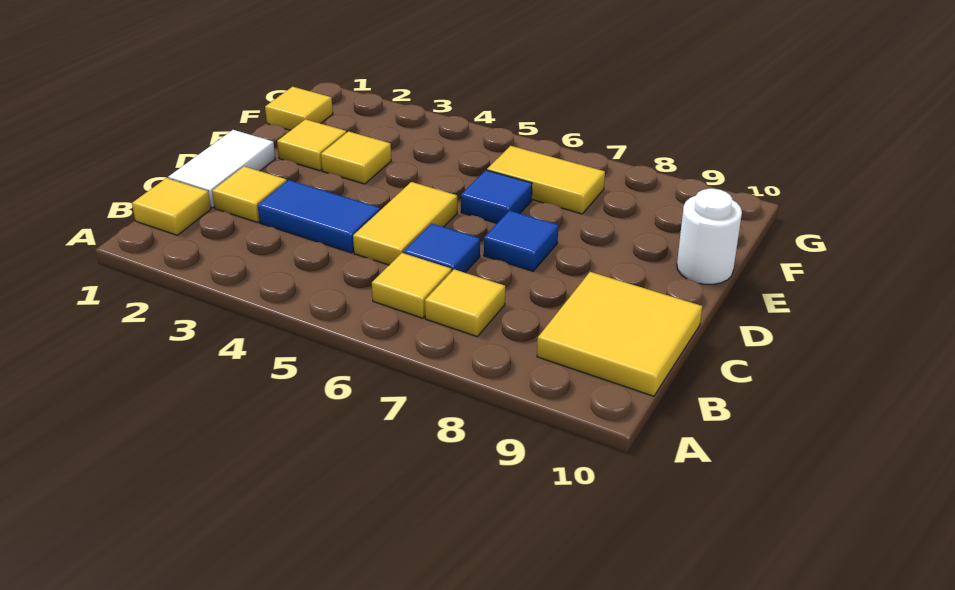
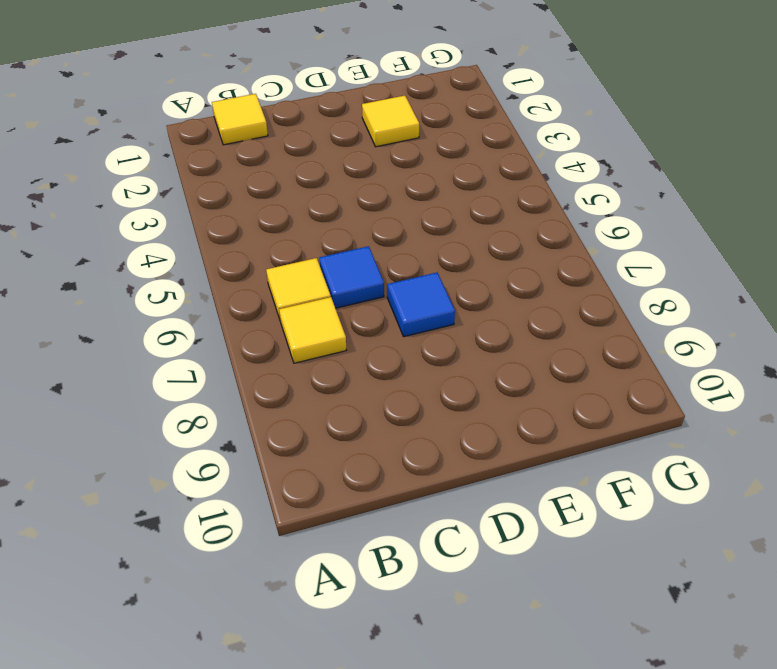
none -> yellow tile B9:C10 level 1
none -> white tile C1:D1 level 1
none -> yellow tile C2 level 1

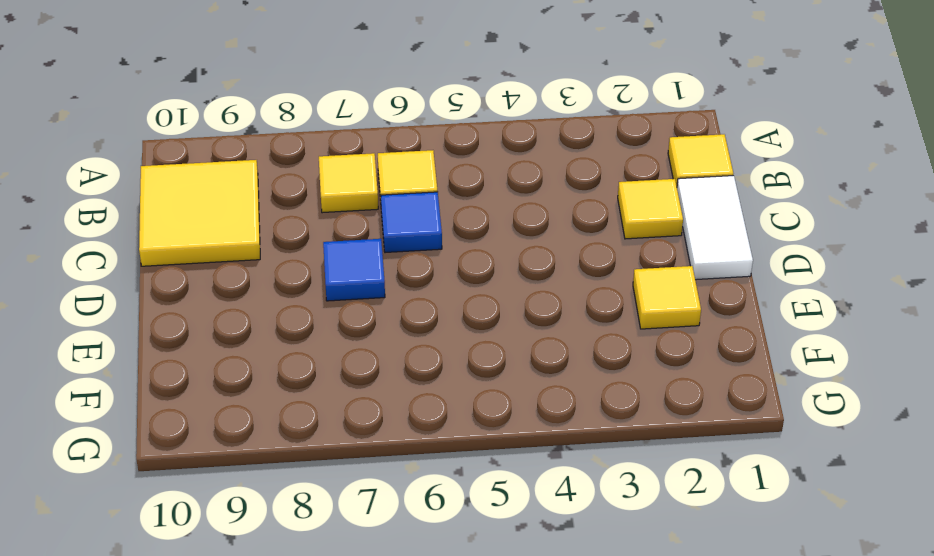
none -> blue tile C3:C4 level 1
none -> yellow tile C5:D5 level 1
none -> yellow tile E3 level 1

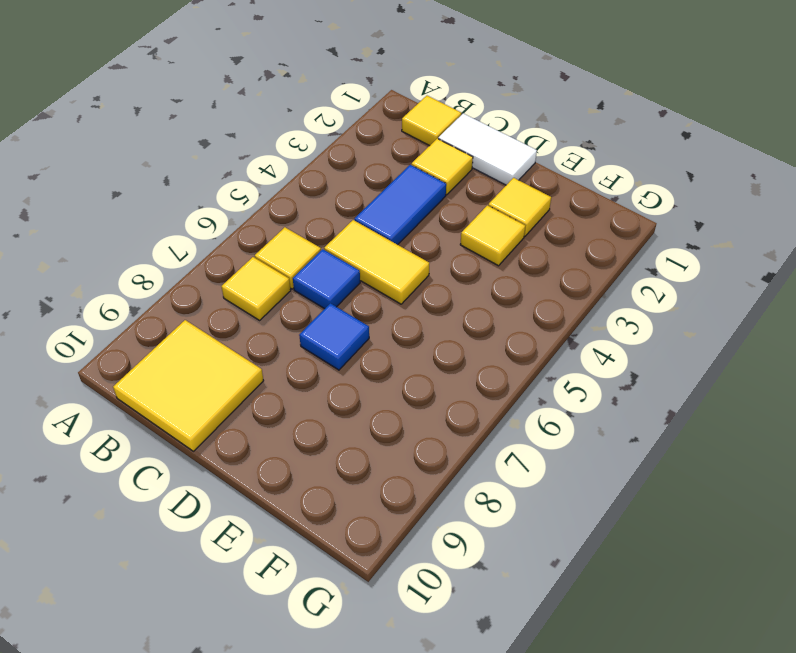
none -> blue tile E6 level 1
none -> white round brick E10 level 1
none -> yellow tile F1 level 1

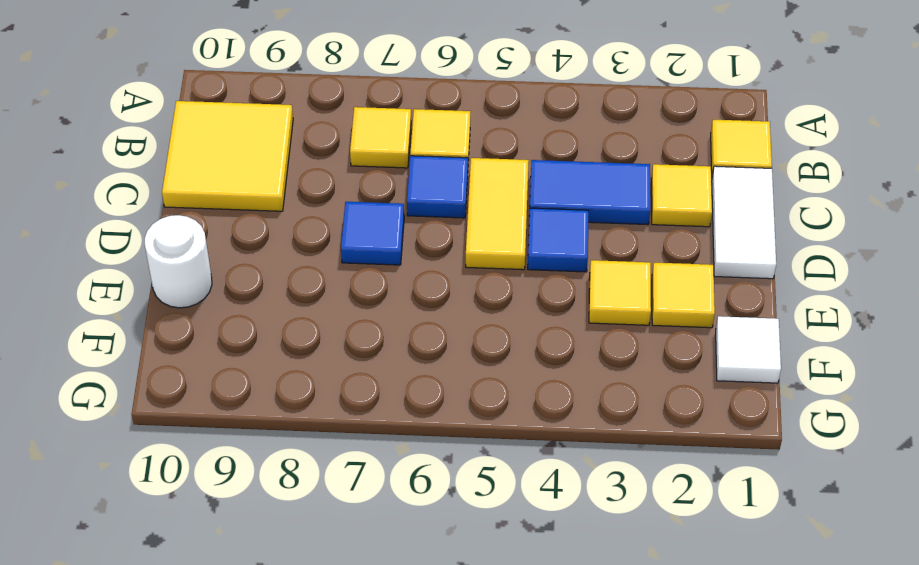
blue tile D4 level 1 -> blue tile E6 level 1
white tile F1 level 1 -> yellow tile F1 level 1
none -> yellow tile F6:F7 level 1

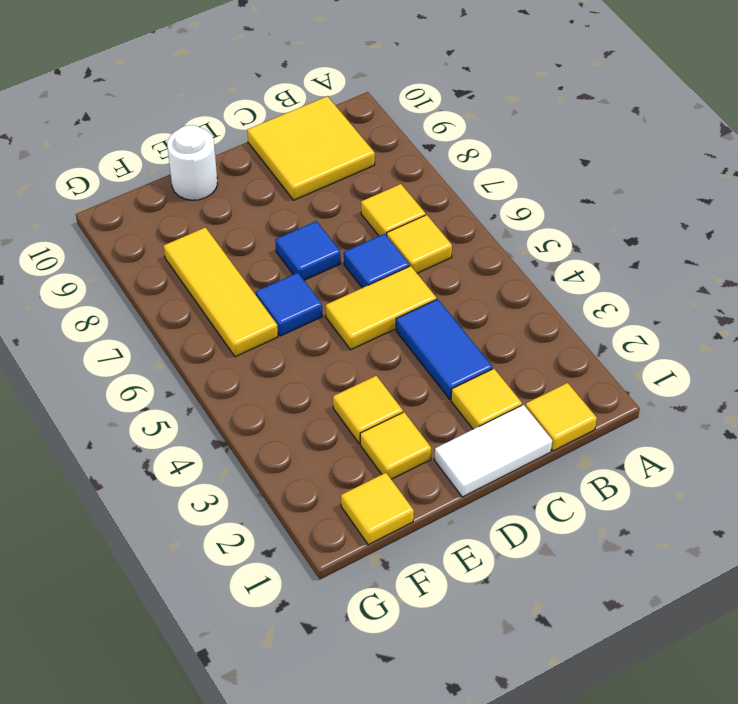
yellow tile F6:F8 level 1 -> yellow tile F6:F7 level 1

